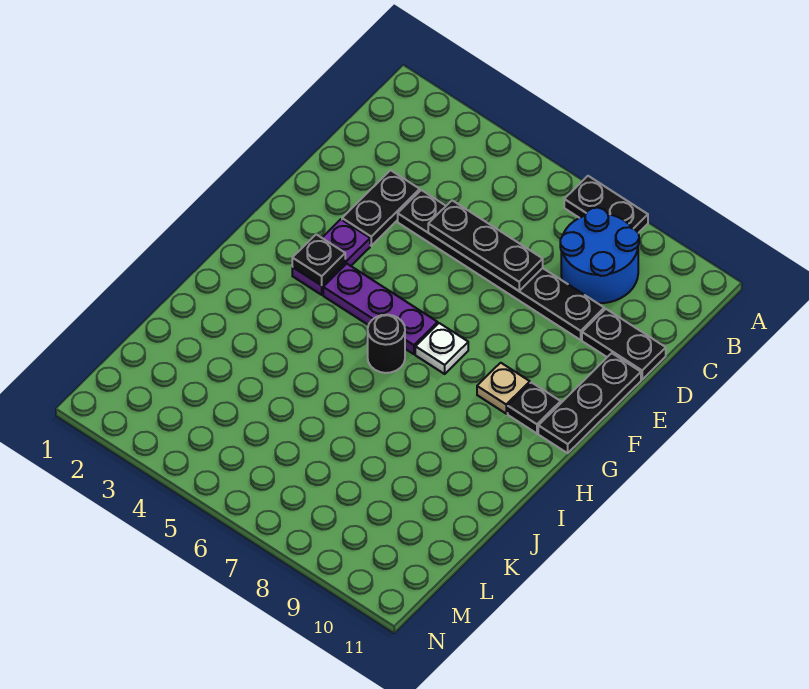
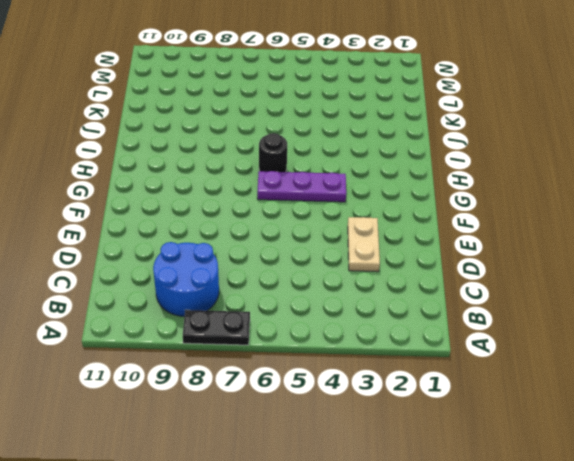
tan plate D3:E3 level 1 -> black plate D3:E3 level 1
none -> black plate D4:D9 level 1
none -> black plate D10:D11 level 1
none -> black plate E11:G11 level 1

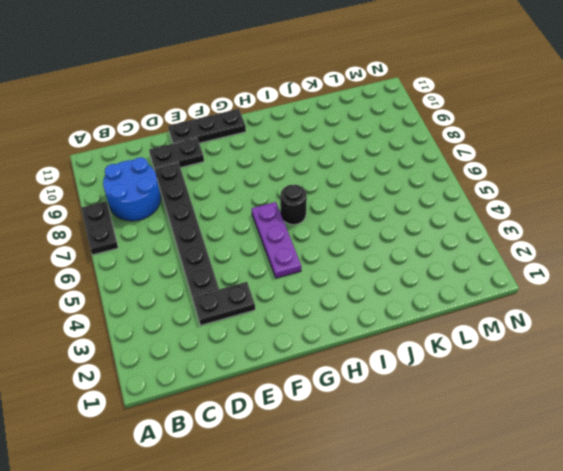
black plate D10:E10 level 1 -> black plate D10:D11 level 1
none -> purple plate F3:G3 level 1
none -> white plate G7 level 1
none -> tan plate G9 level 1

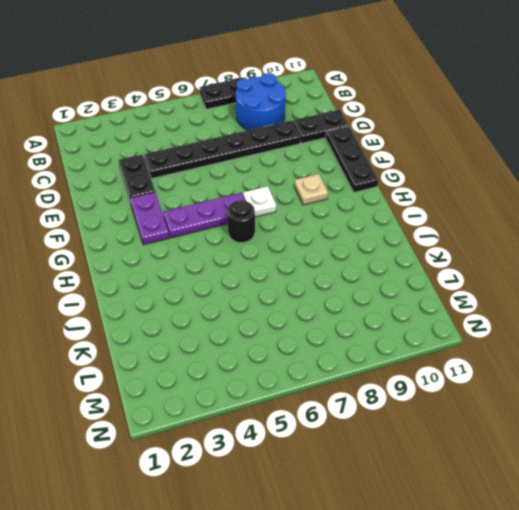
none -> black plate G10 level 1
none -> black plate D5:D7 level 2
none -> black plate G3 level 2

